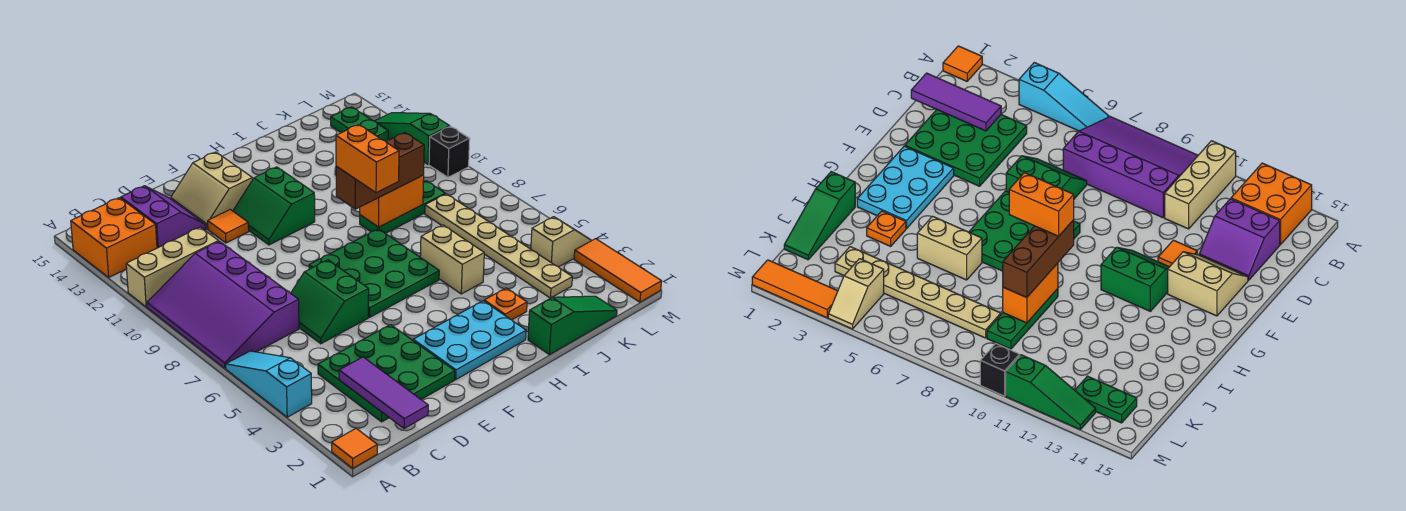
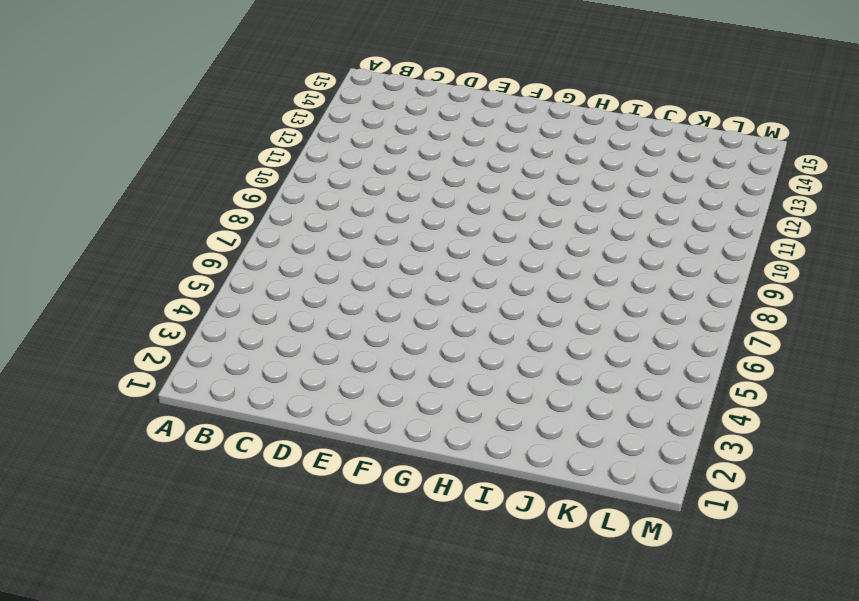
none -> orange tile A1 level 1
none -> cyan slope A4:A6 level 1 top 4
none -> purple slope A7:C10 level 1 top C

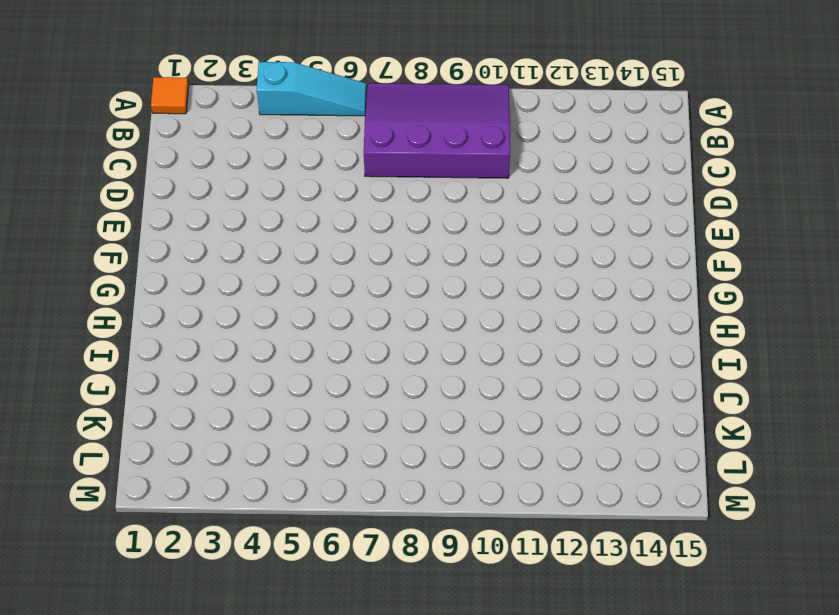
none -> tan brick A11:C11 level 1
none -> orange brick A13:B14 level 1
none -> green plate C2:E4 level 1

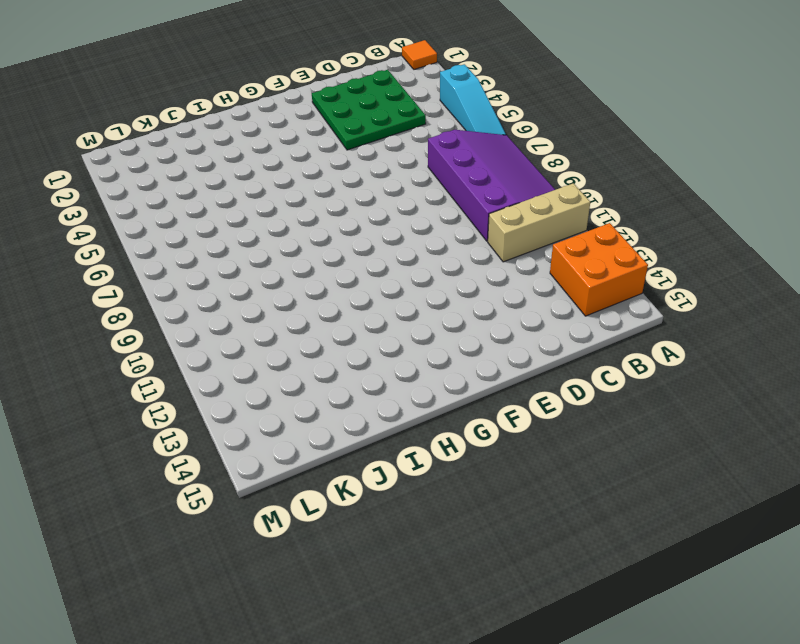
none -> purple slope C13:D14 level 1 top C
none -> green slope D6:E7 level 1 top E
none -> orange tile E12 level 1

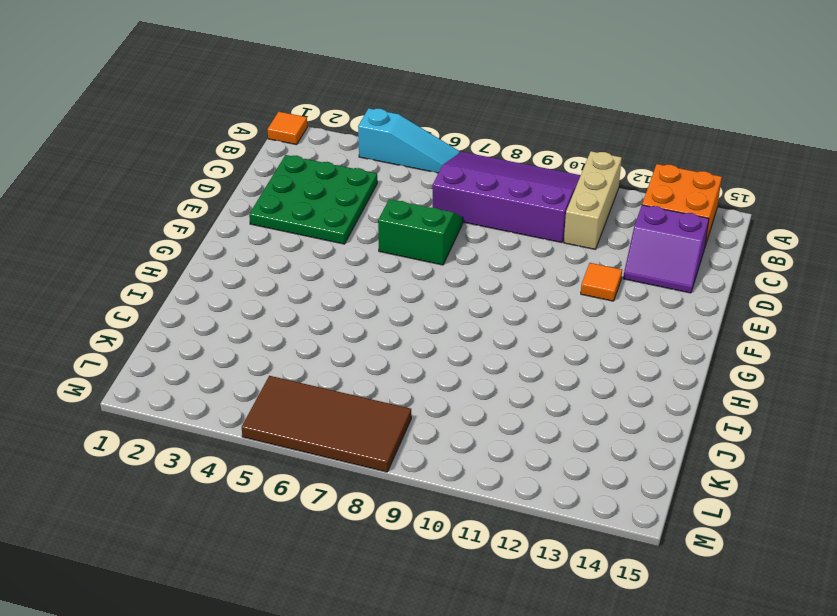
brown tile L5:M8 level 1 -> none
none -> tan slope E13:F14 level 1 top F
none -> cyan plate F2:H3 level 1
none -> green plate F6:H8 level 1

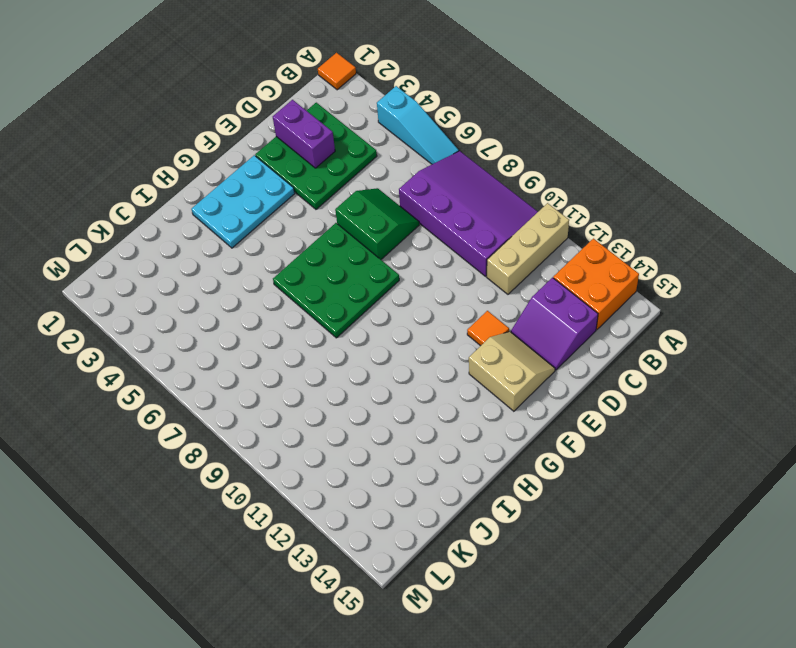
purple brick D2:D3 level 2 -> none
none -> green slope F11:G12 level 1 top G
none -> green slope I1:K1 level 1 top I
none -> orange plate I3 level 1

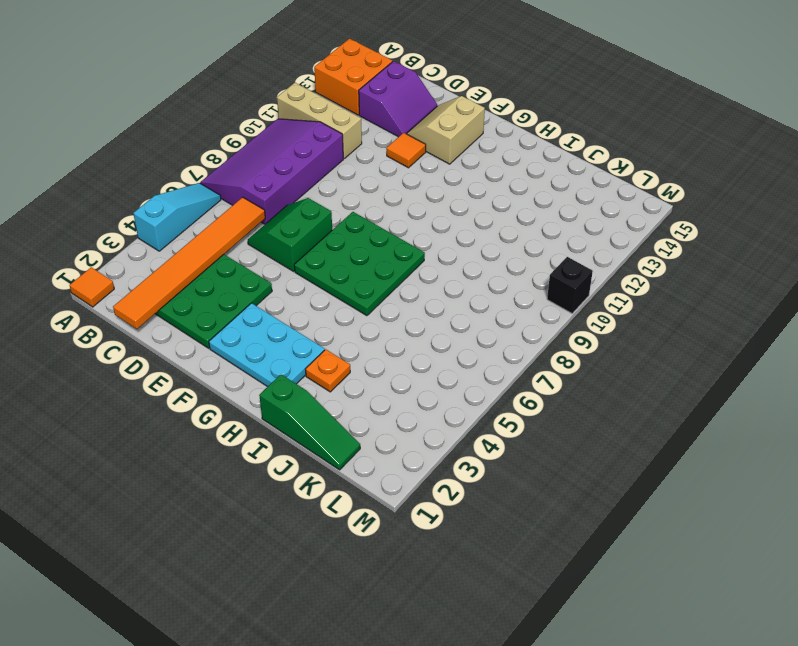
orange tile C1:C6 level 2 -> purple tile C1:C3 level 2
none -> green slope F11:G12 level 1 top G
none -> tan brick I5:I6 level 1
none -> green plate I9:K9 level 1

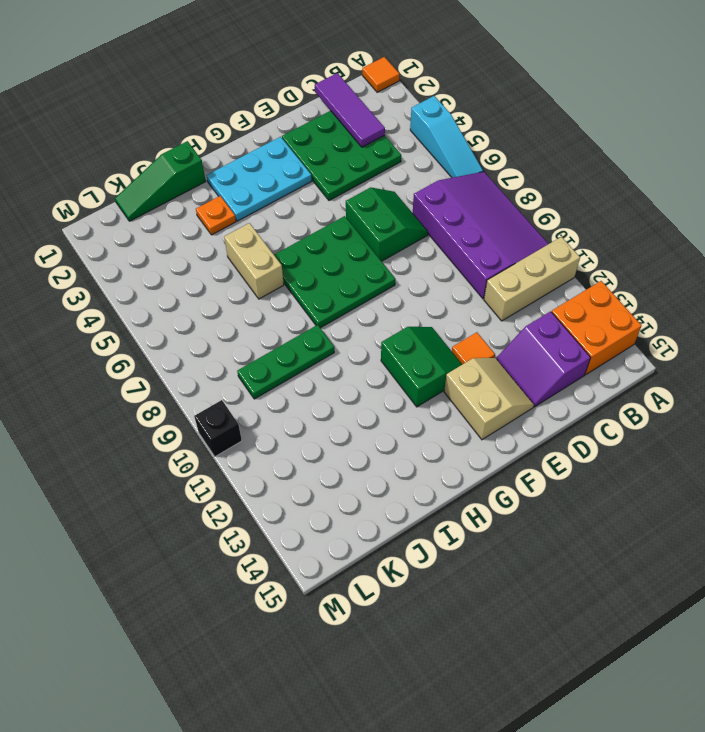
none -> tan plate K3:K8 level 1
none -> tan slope L4:M4 level 1 top L
none -> green plate L13:L14 level 1

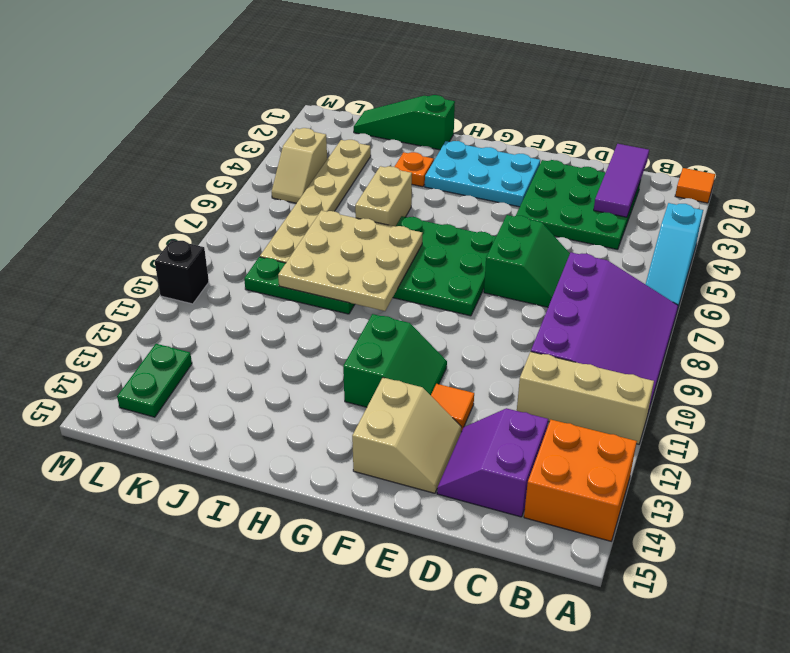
tan plate H7:J9 level 2 -> orange brick I9:J9 level 2
tan slope L4:L5 level 1 top 4 -> tan slope L4:M4 level 1 top L
none -> orange tile M1:M3 level 1
none -> green slope M11:M13 level 1 top 11
none -> brown brick H9:J9 level 3

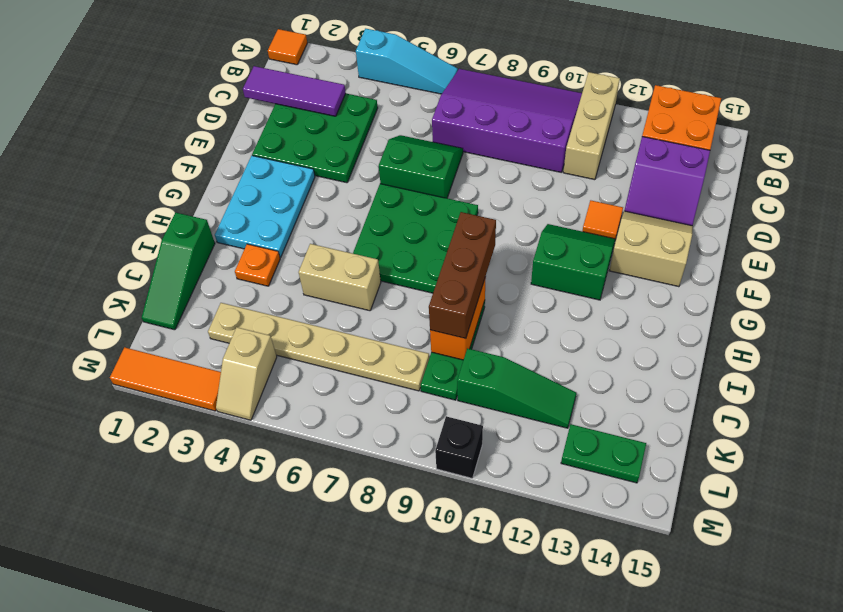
green slope K10:K12 level 1 top 10 -> green slope M11:M13 level 1 top 11
none -> orange brick H8:H9 level 4

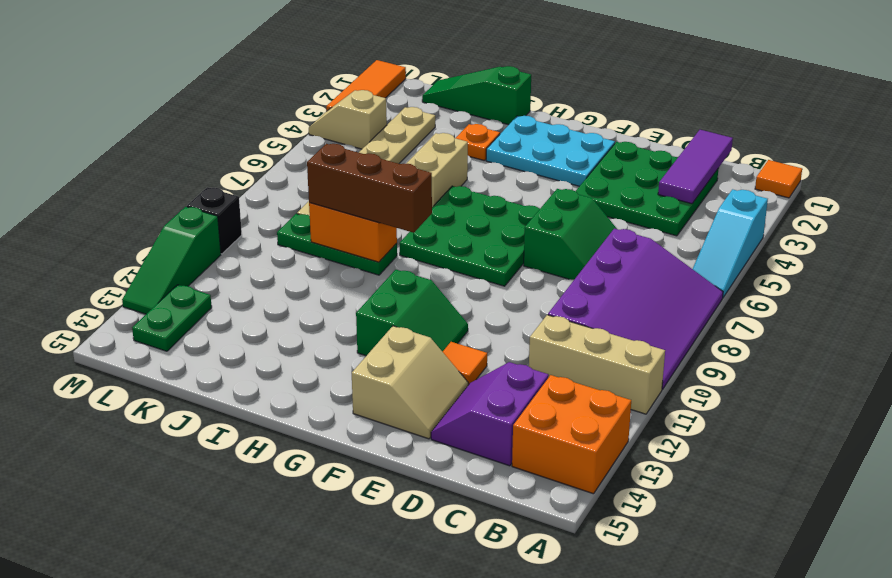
none -> orange brick H8:H9 level 4

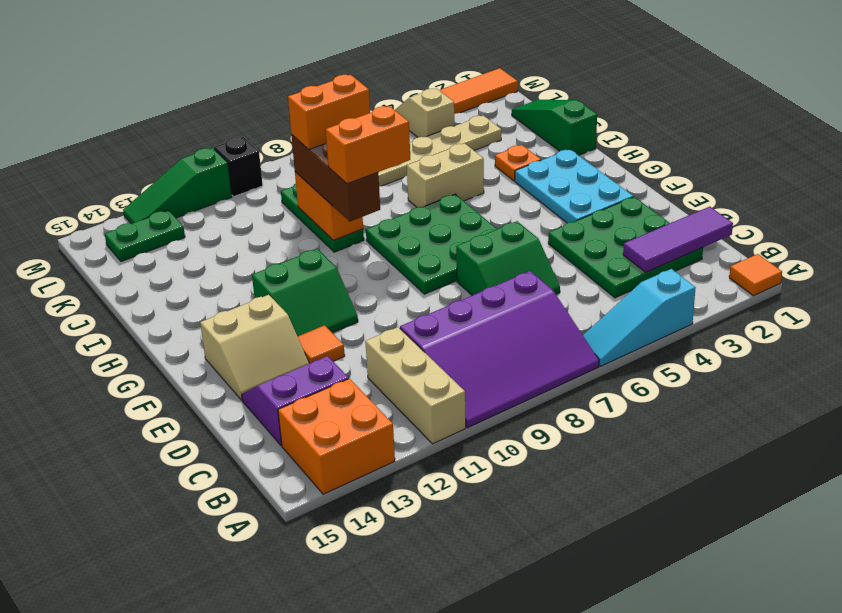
orange brick J8:J9 level 4 -> none

